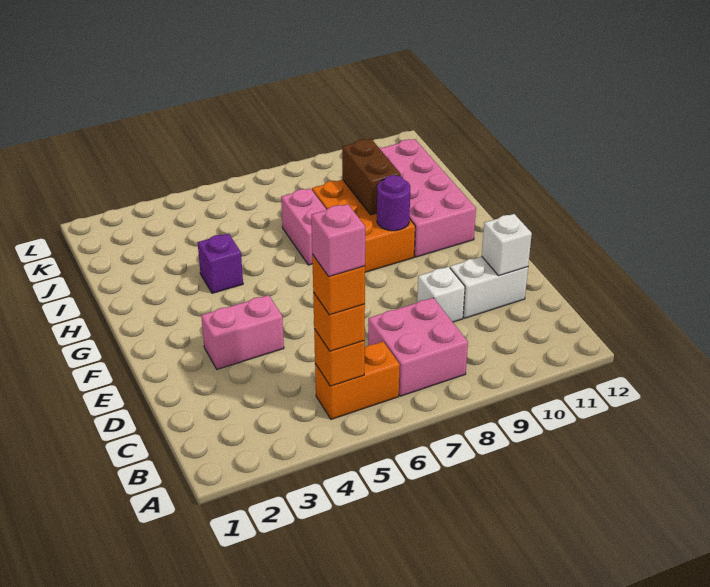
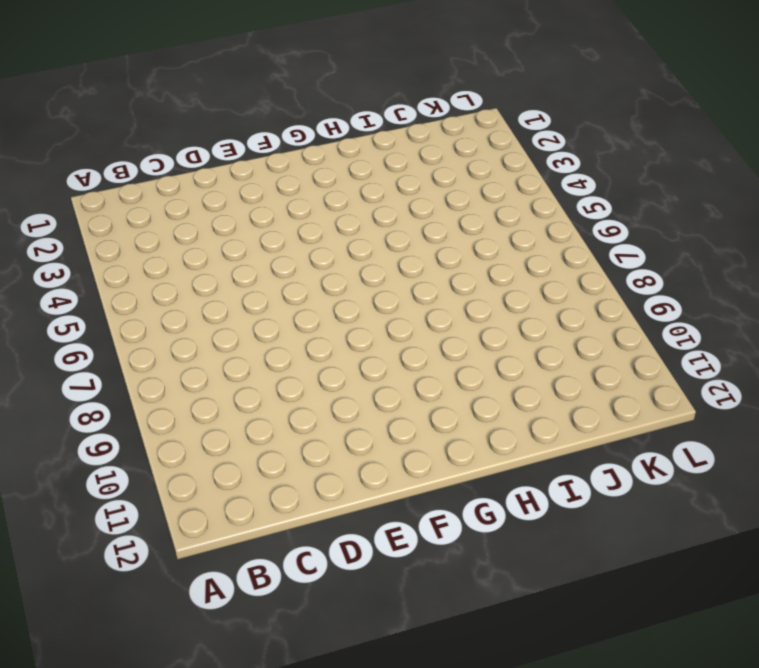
none -> orange brick B5:B6 level 1
none -> pink brick B7:C8 level 1
none -> white brick D9 level 1

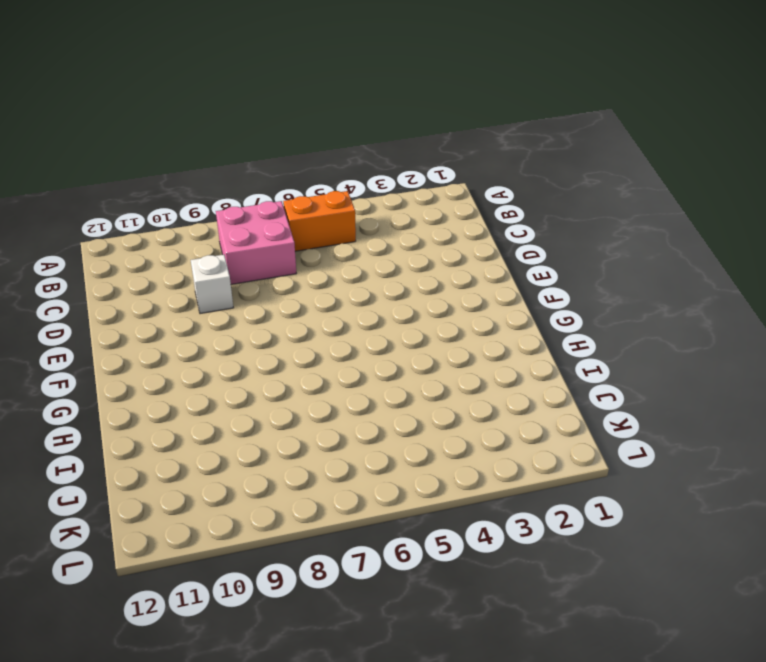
none -> white brick D10:D11 level 1
none -> pink brick E3:E4 level 1
none -> orange brick G8:I9 level 1

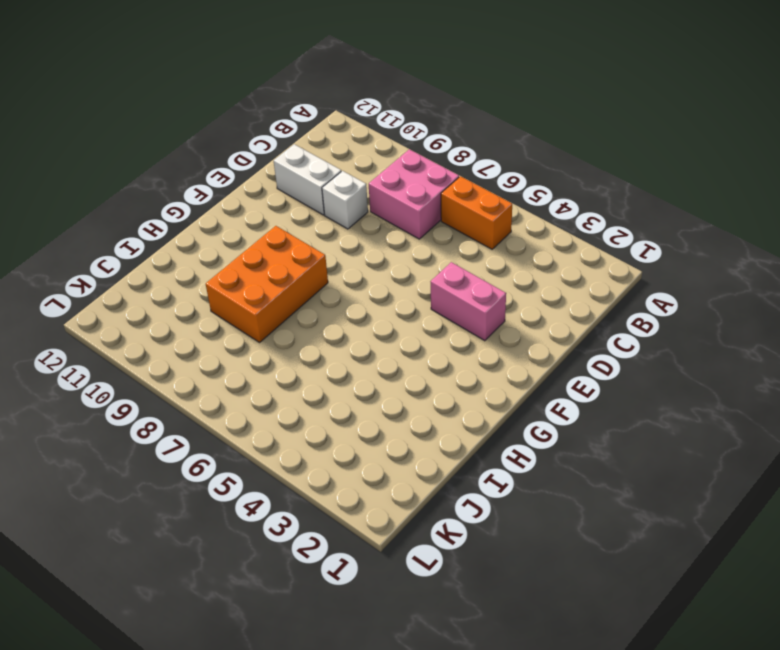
none -> pink brick G10:J11 level 1
none -> purple brick H4 level 1
none -> pink brick H7:I7 level 1

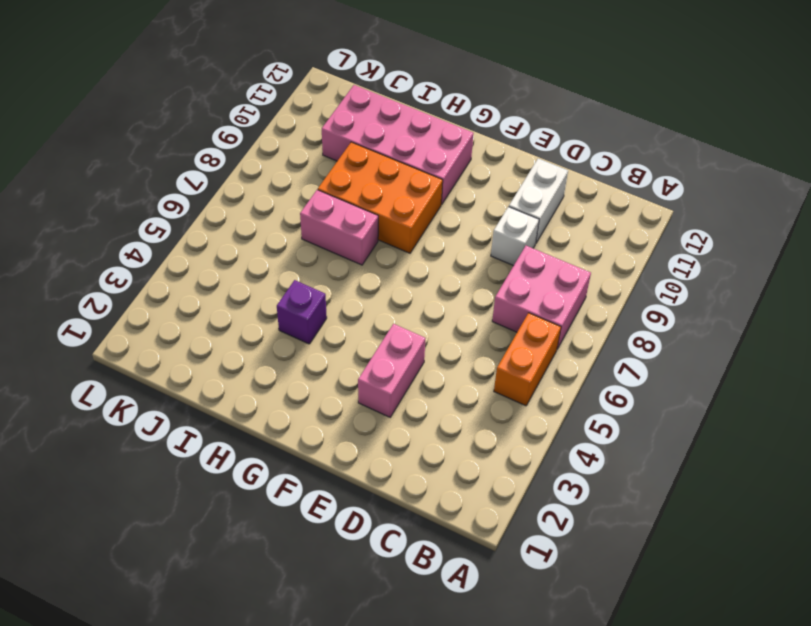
none -> orange brick B5 level 2
none -> white brick D11 level 2
none -> purple round brick G9 level 2

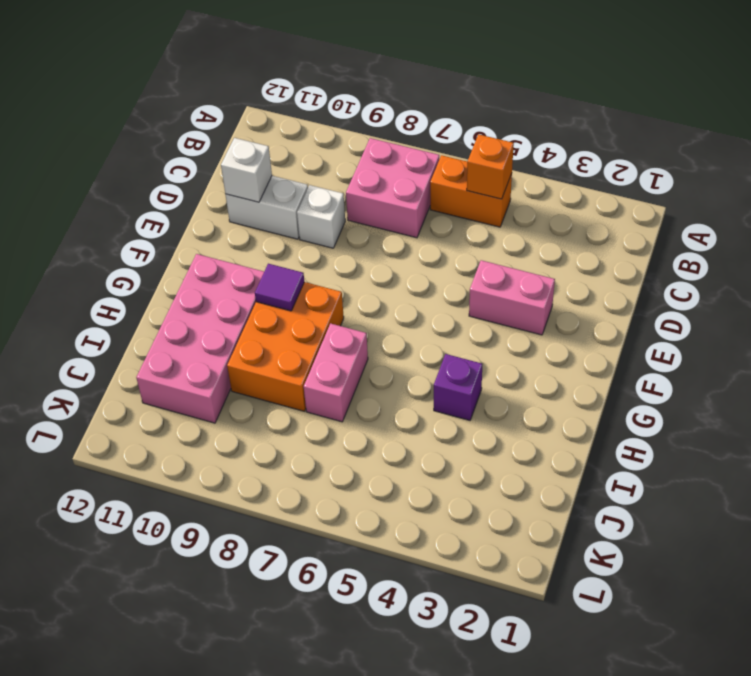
purple tile G9 level 2 -> purple round brick G9 level 2
none -> brown brick H9:I9 level 2
none -> orange brick B5 level 3
none -> orange brick B5 level 4

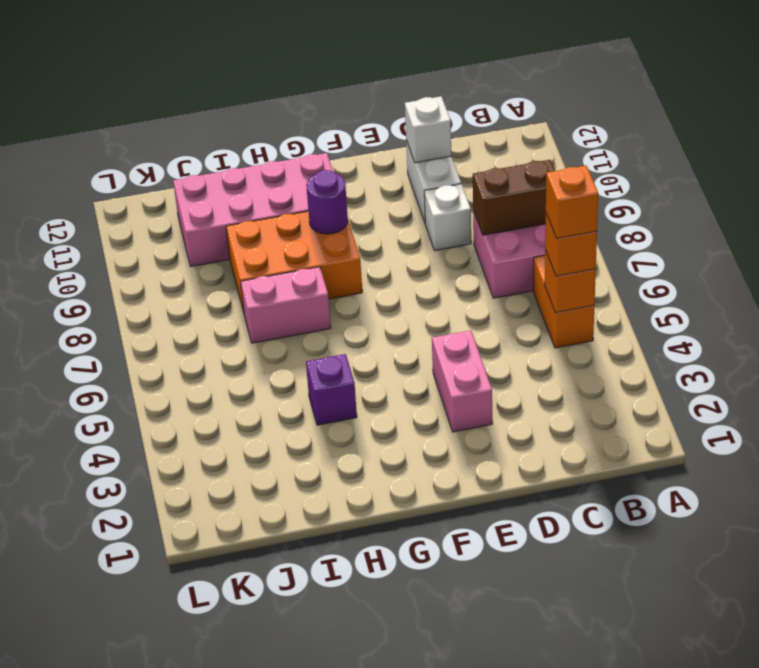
brown brick B8:C8 level 2 -> brown brick H9:I9 level 2
none -> pink brick B5 level 5

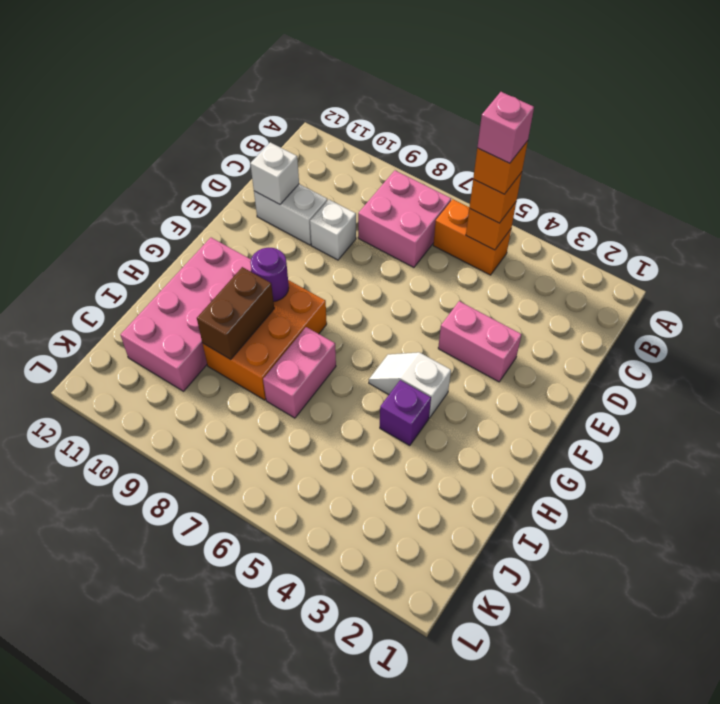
white slope G4:G5 level 1 top 4 -> none

